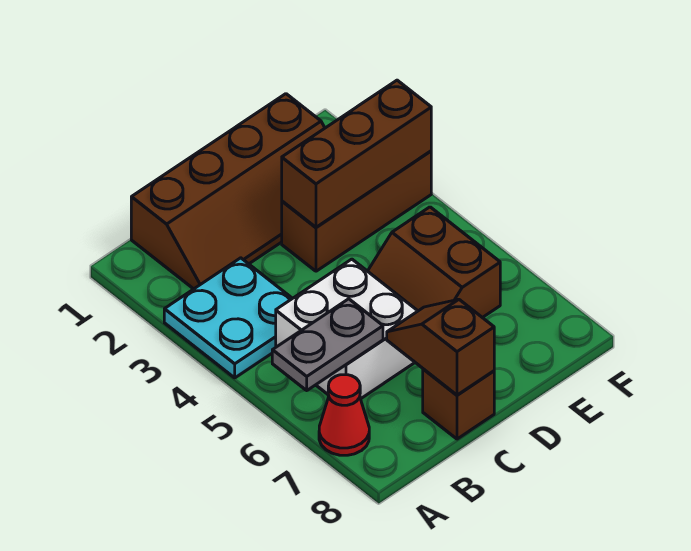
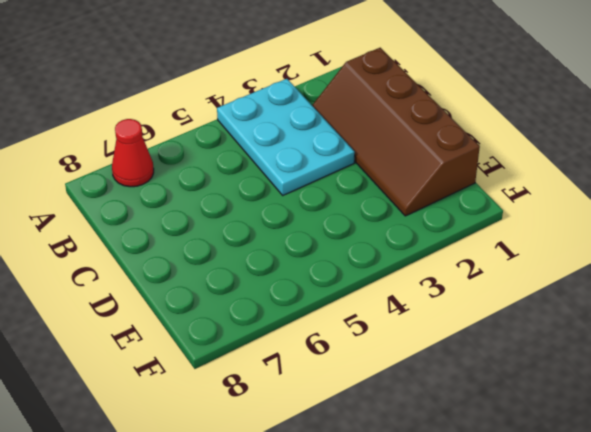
cyan plate A3:C4 level 1 -> cyan plate A3:B4 level 1
none -> white brick B5:C6 level 1
none -> brown brick C8 level 1

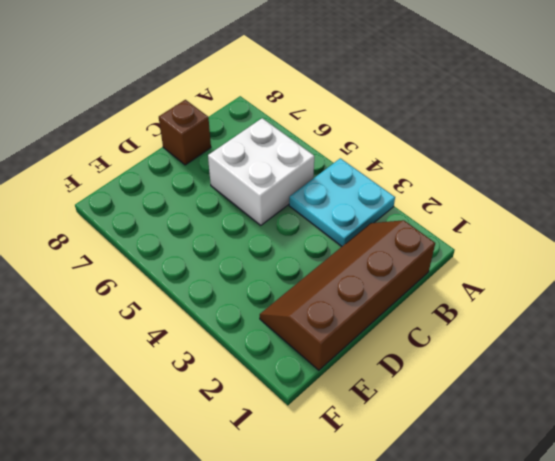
none -> red cone A7 level 1
none -> brown brick D3:F3 level 1

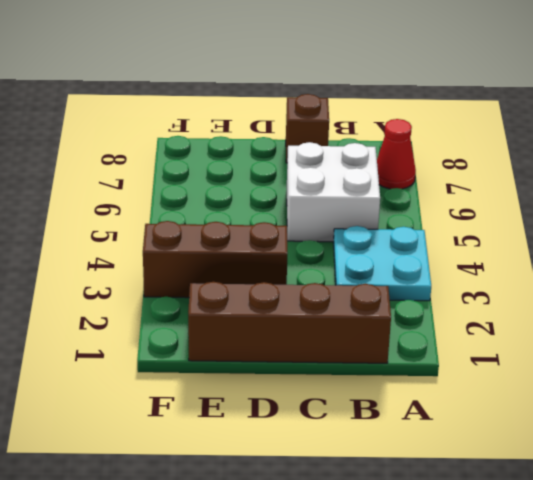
none -> brown slope D5:E6 level 1 top E
none -> grey plate A6:B6 level 2

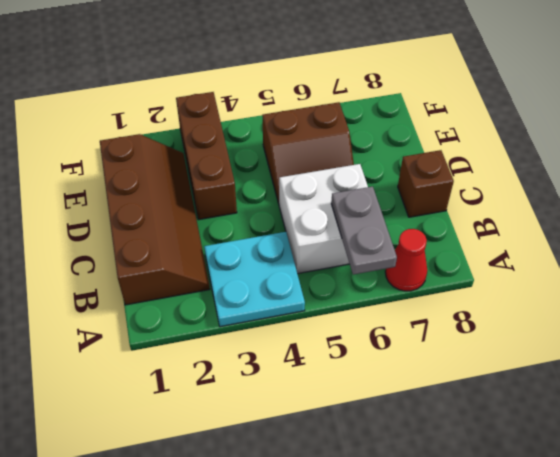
none -> brown slope C7:C8 level 2 top 8
none -> brown brick D3:F3 level 2

